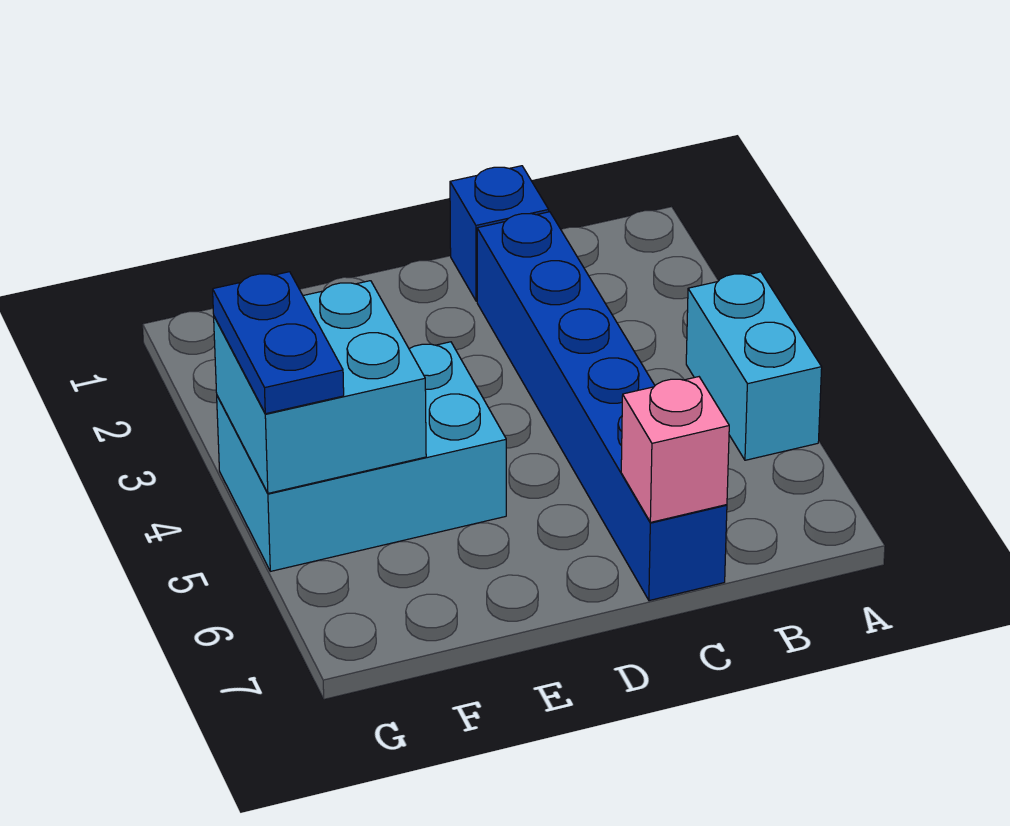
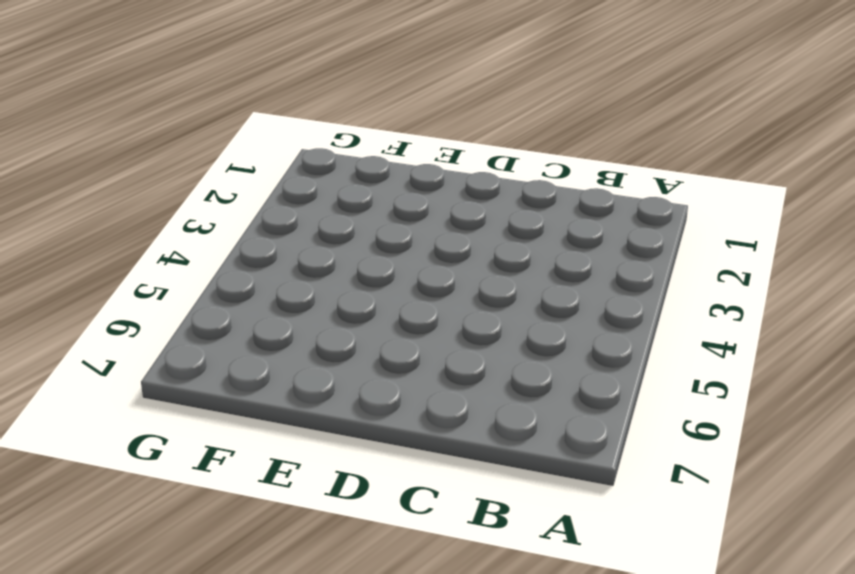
none -> cyan brick A4:A5 level 1
none -> blue brick C1 level 1

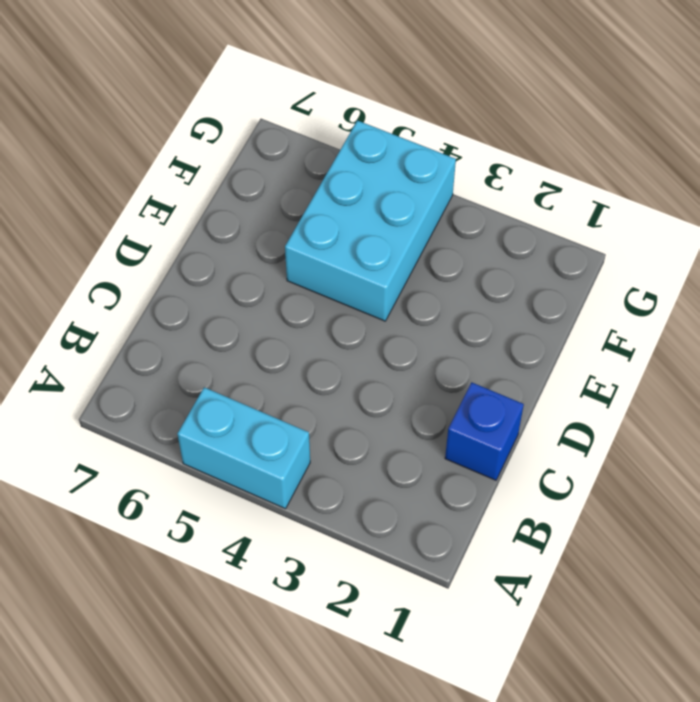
none -> blue brick C2:C7 level 1
none -> pink brick C7 level 2

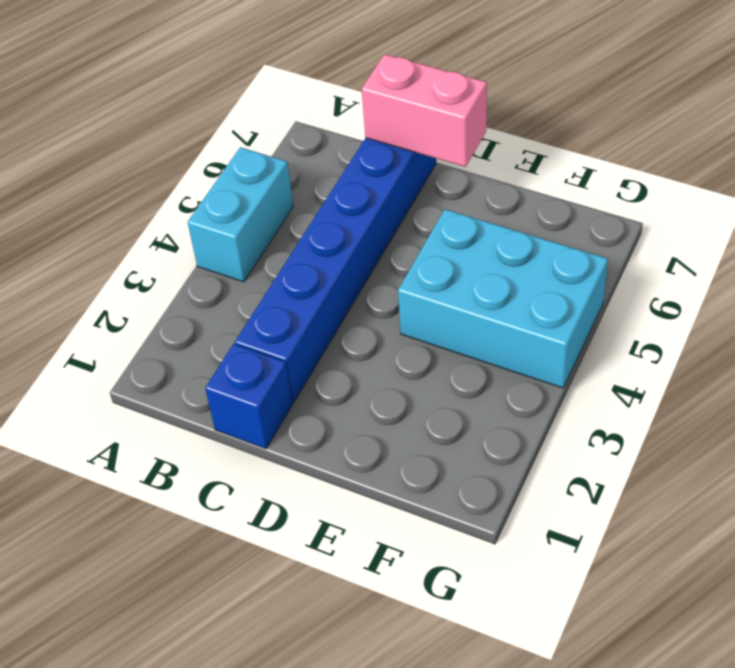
pink brick C7:D7 level 2 -> pink brick C7 level 2
none -> cyan brick F4:G5 level 2
none -> blue plate G4:G5 level 3

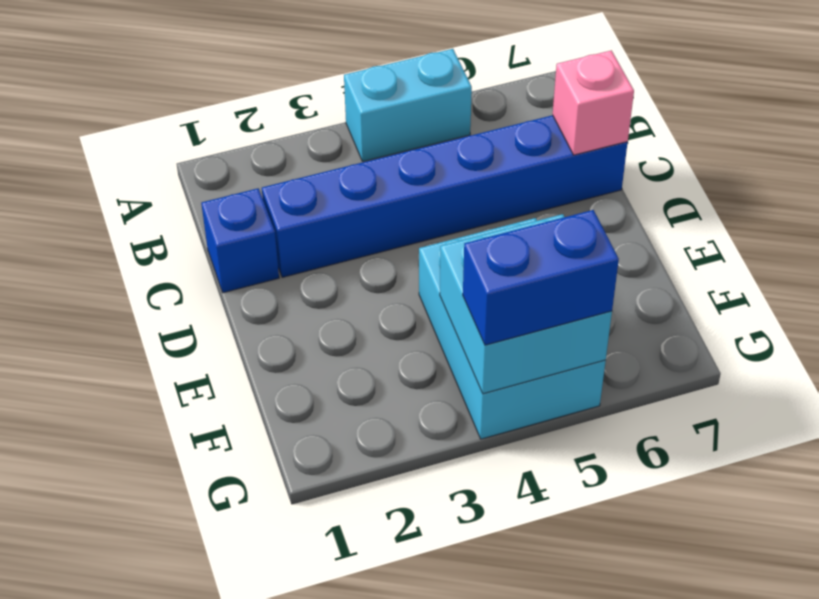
blue brick G4:G5 level 3 -> blue plate G4:G5 level 3

